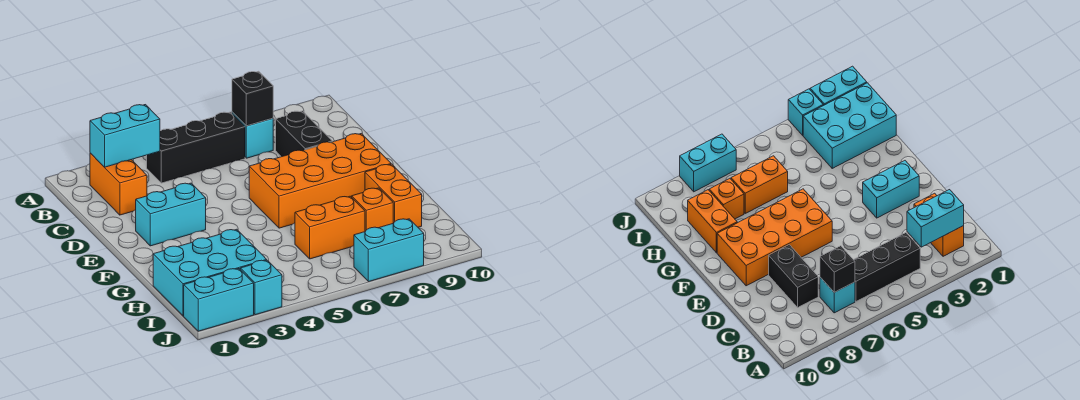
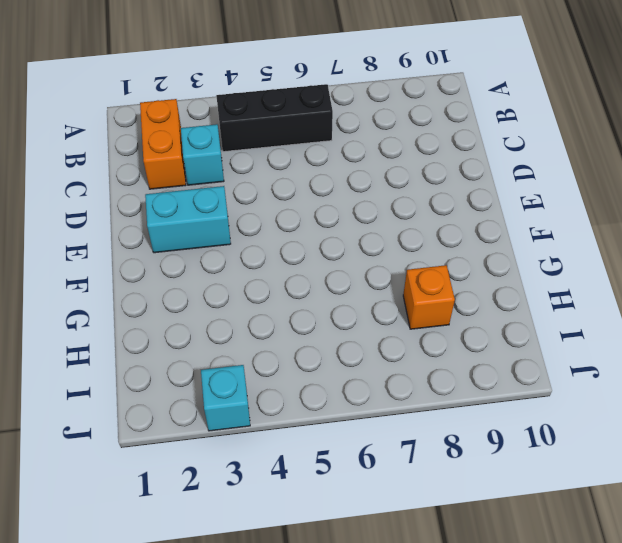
cyan brick C3 level 1 -> cyan brick B7 level 1
none -> black brick C8:D8 level 1
none -> orange brick E6:F9 level 1
none -> orange brick G9:H9 level 1

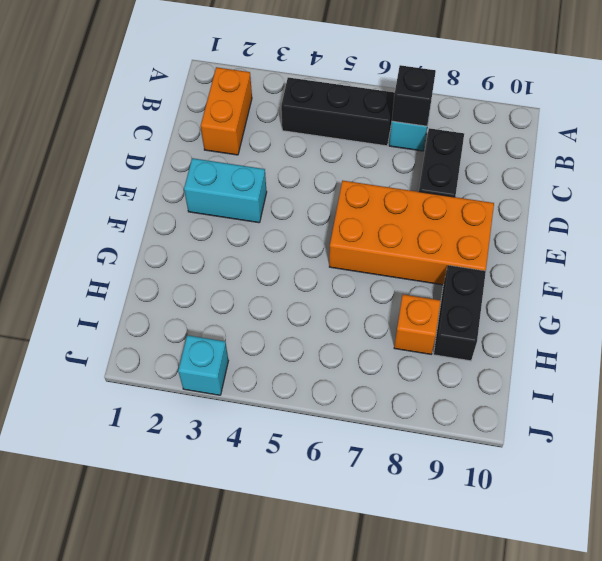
black brick G9:H9 level 1 -> orange brick G9:H9 level 1
none -> cyan brick H1:I3 level 1
none -> orange brick H6:H7 level 1
none -> cyan brick J1:J2 level 1

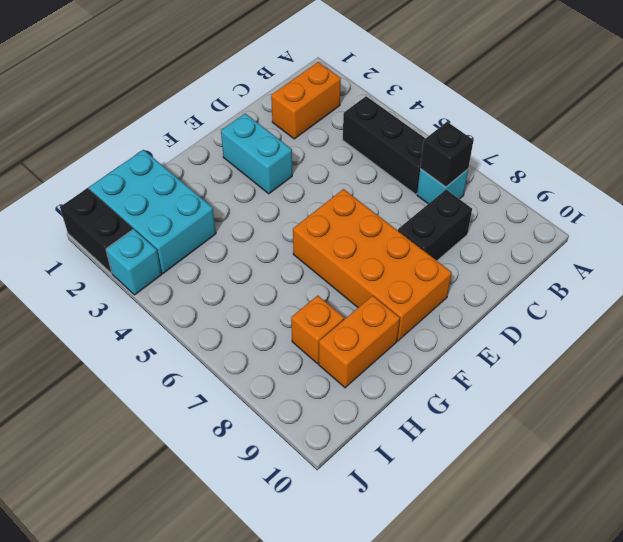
black brick J1:J2 level 1 -> cyan brick J1:J2 level 1
none -> orange brick H6:H7 level 1
none -> cyan brick J7:J8 level 1
none -> cyan brick B2:B3 level 2

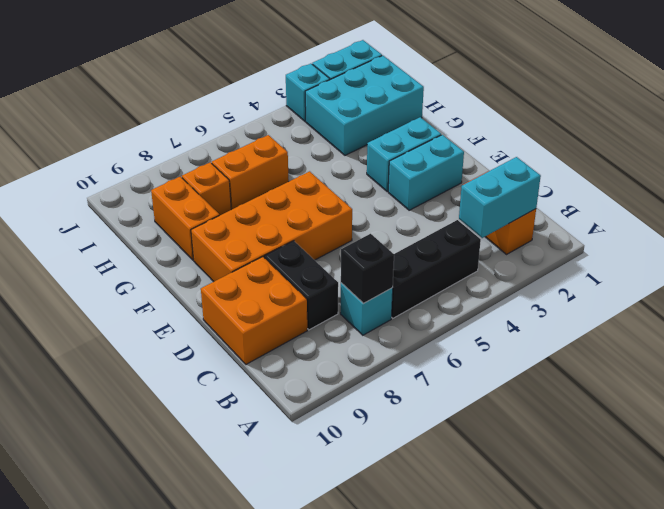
orange brick C9:D10 level 1 -> none
cyan brick F2:F3 level 1 -> cyan brick J7:J8 level 1

